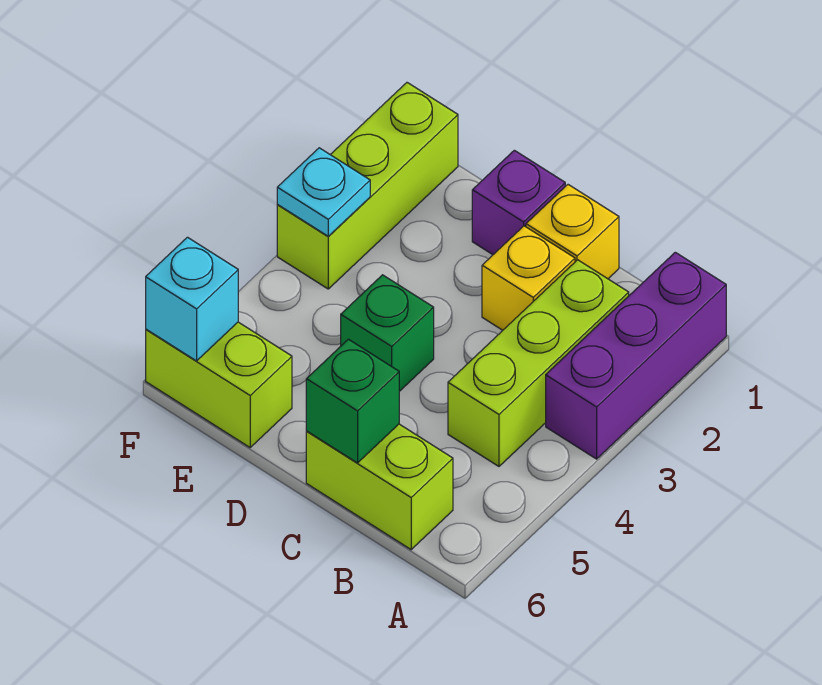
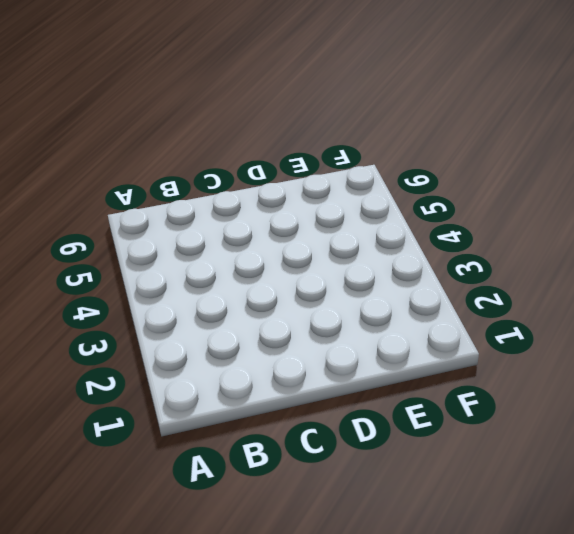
none -> purple brick A1:A3 level 1
none -> lime brick B2:B4 level 1
none -> lime brick B6:C6 level 1

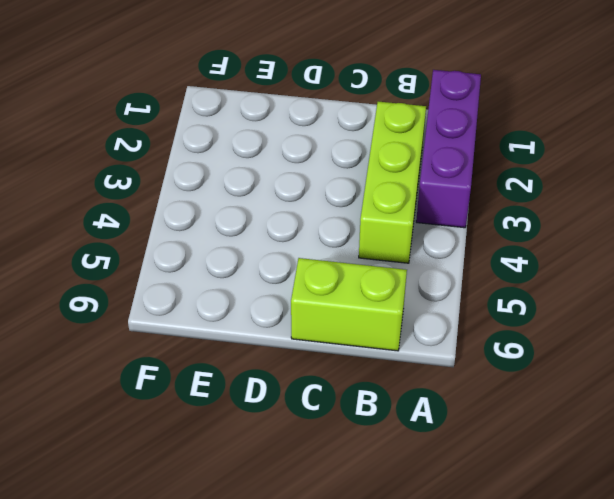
none -> yellow brick C1 level 1
none -> yellow brick C2 level 1
none -> purple brick D1 level 1

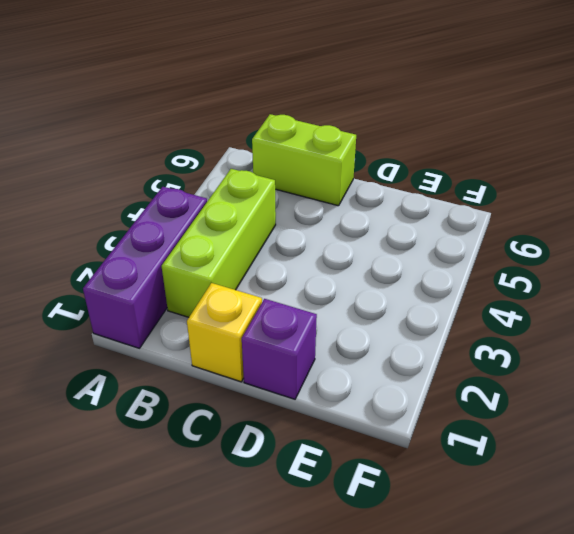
none -> yellow brick C2 level 1
none -> green brick D4 level 1
none -> lime brick E6:F6 level 1

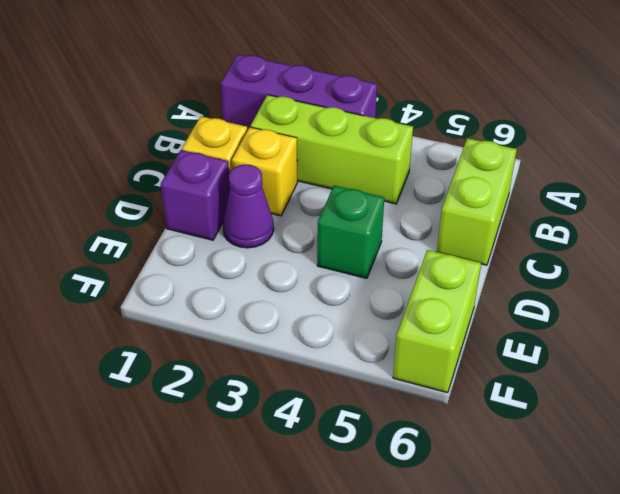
purple cone D2 level 1 -> none
none -> lime brick F1:F3 level 1
none -> green brick C6 level 2
none -> cyan plate F3 level 2

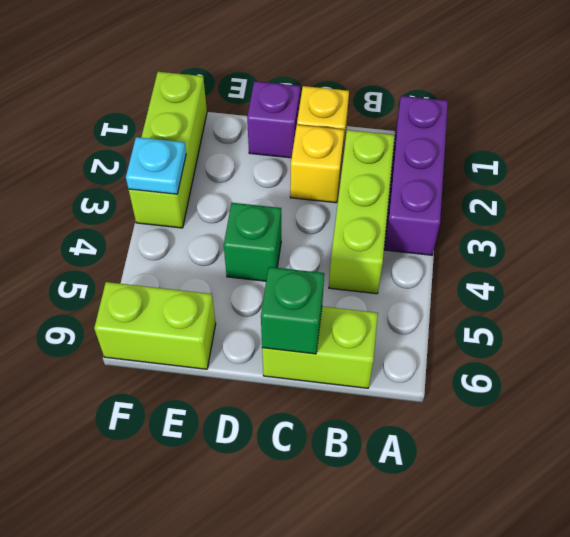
none -> cyan brick F6 level 2

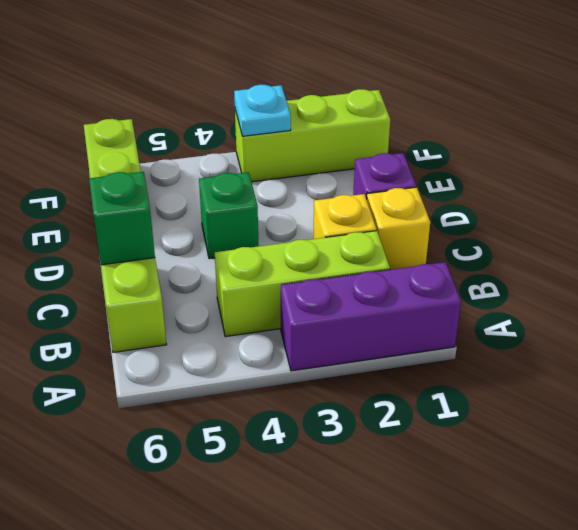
none -> cyan brick F6 level 2

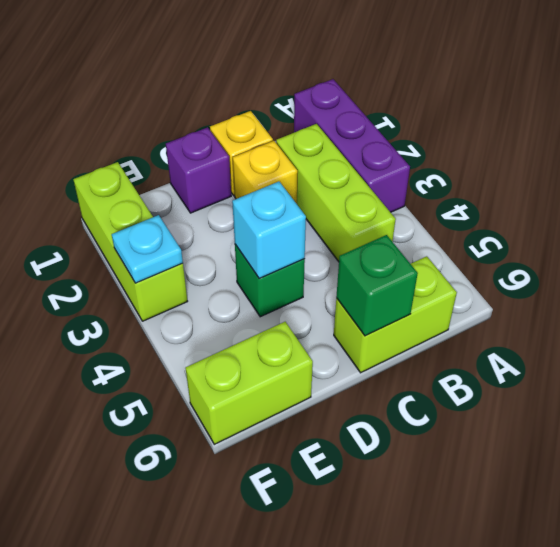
cyan brick D4 level 2 -> cyan brick F6 level 2

